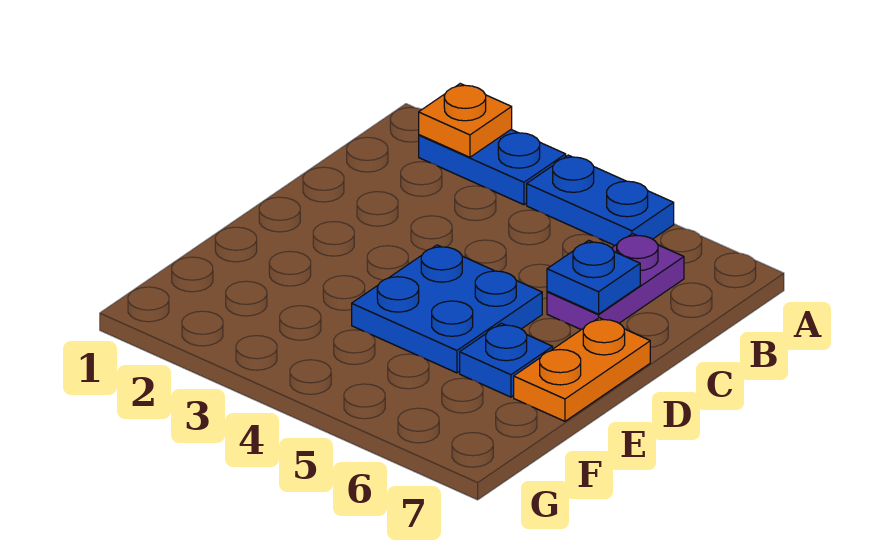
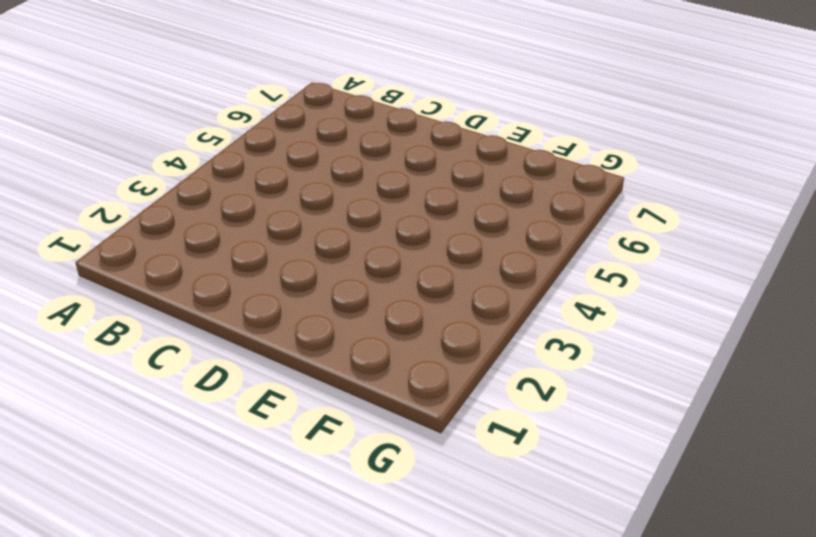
none -> blue plate A2:A3 level 1
none -> blue plate A4:A5 level 1

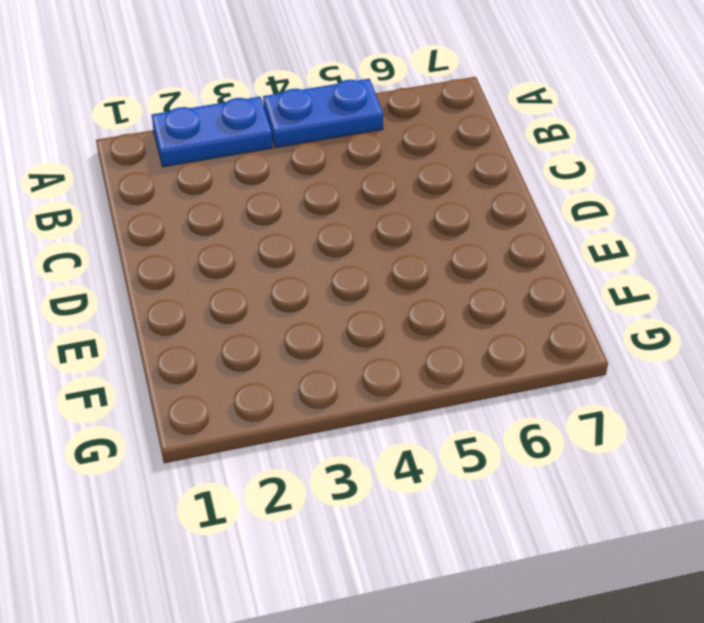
none -> purple plate B6:C6 level 1
none -> blue plate D4:E5 level 1

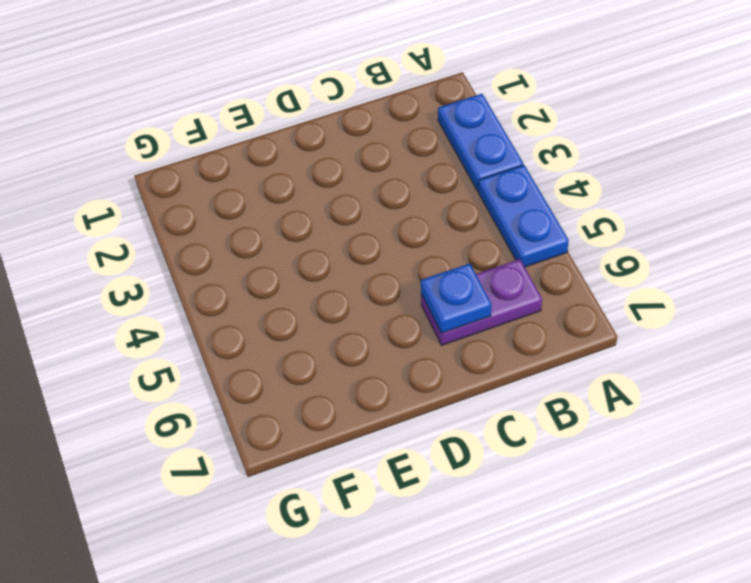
none -> blue plate D4:E5 level 1
none -> orange plate D7:E7 level 1

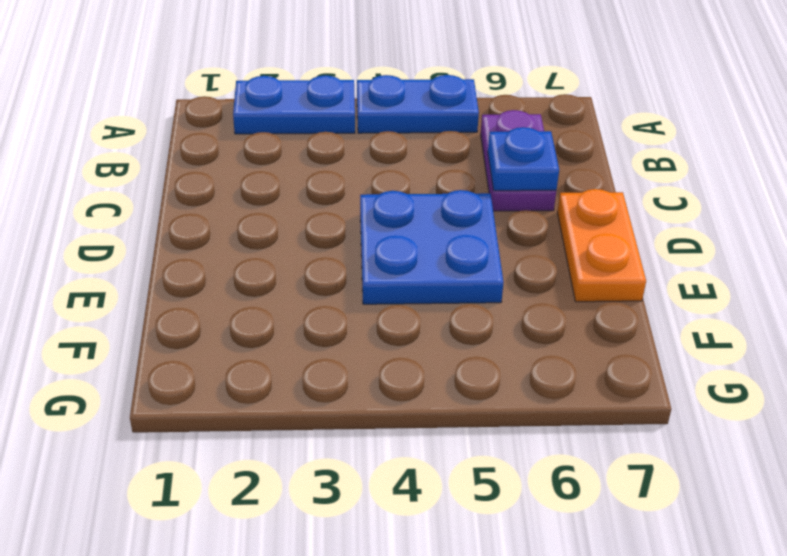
none -> blue plate E6 level 1
none -> orange plate A2 level 2

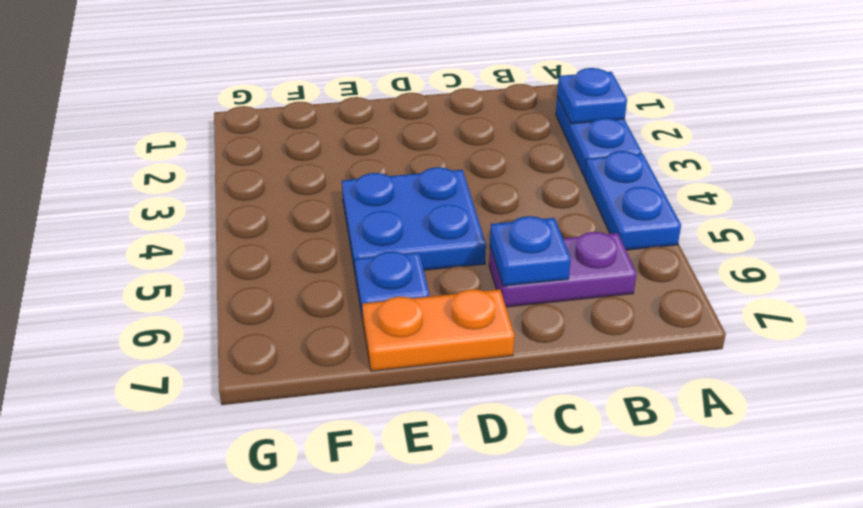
blue plate A2 level 2 -> orange plate A2 level 2

